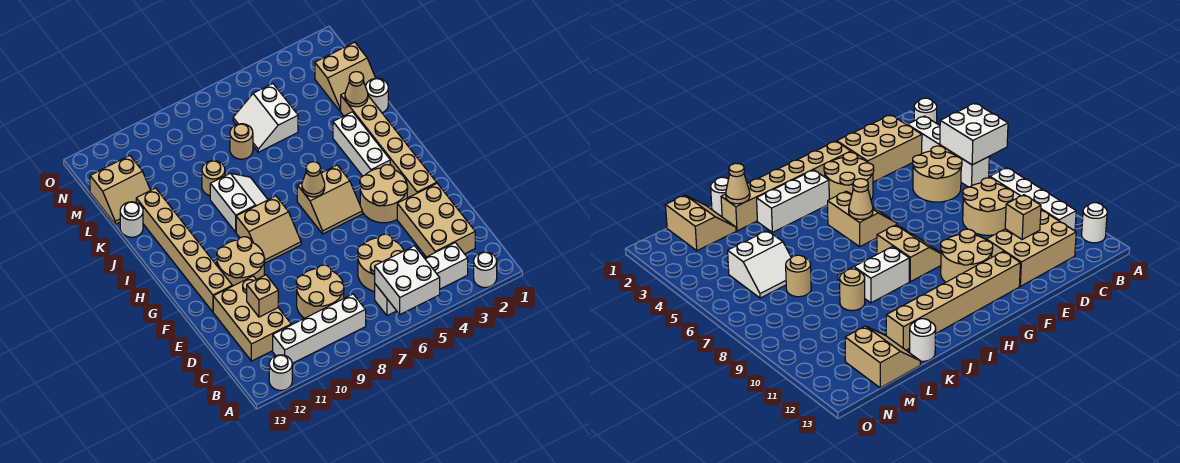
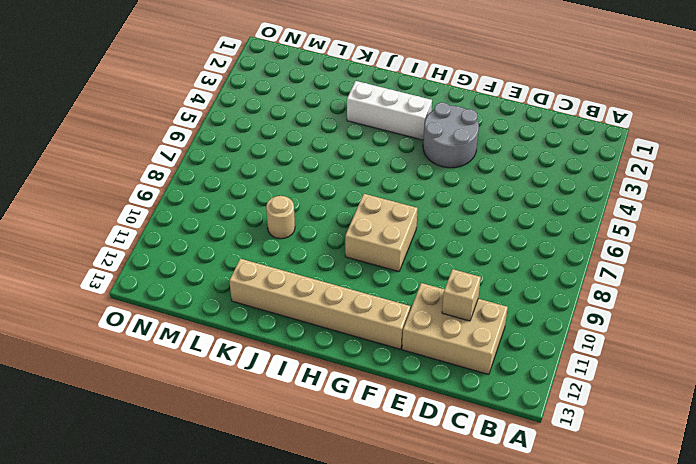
grey round brick F3:G4 level 1 -> tan round brick F3:G4 level 1
tan brick G8:H9 level 1 -> tan slope G8:H9 level 1 top H
none -> white round brick A2 level 1
none -> white round brick A12 level 1
none -> white brick B3:B6 level 1

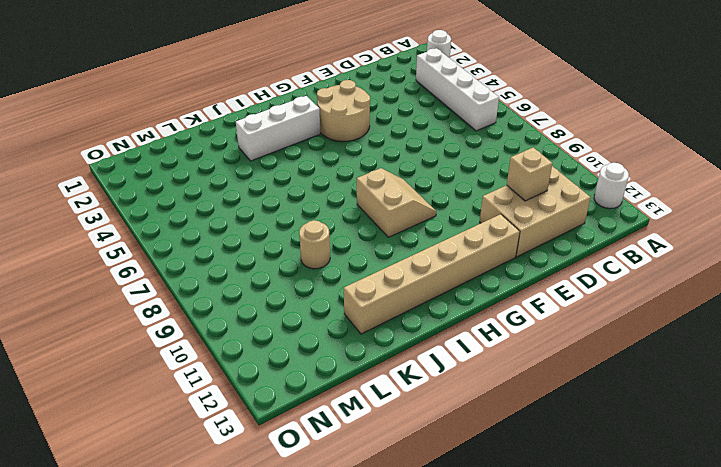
none -> white brick B8:B11 level 1
none -> tan brick C2:E3 level 1
none -> tan round brick C5:D6 level 1

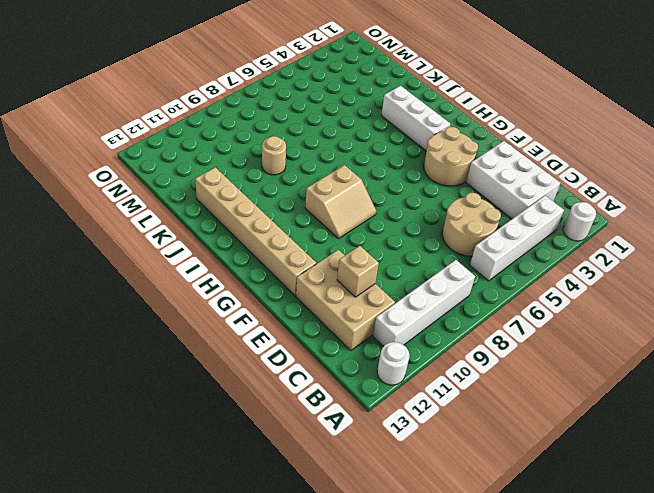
white brick C2:E3 level 1 -> tan brick C2:E3 level 1
none -> tan round brick C8:D9 level 1
none -> tan brick F2:K2 level 1
none -> tan round brick F10:G11 level 1

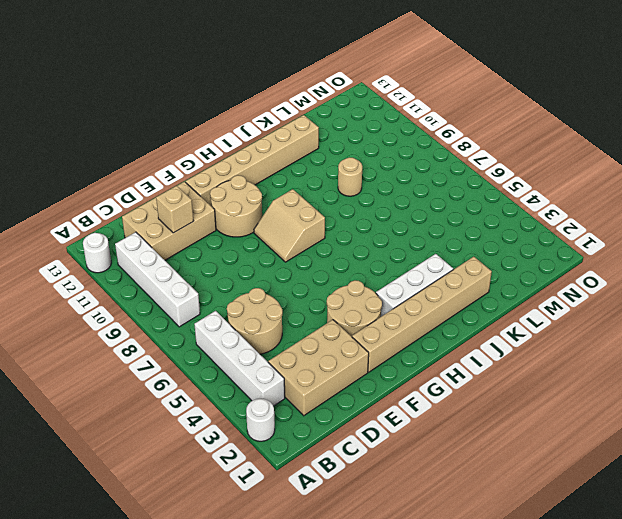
none -> tan round brick C8:D9 level 1
none -> tan slope G5:H6 level 1 top H
none -> white slope I8:J9 level 1 top 9

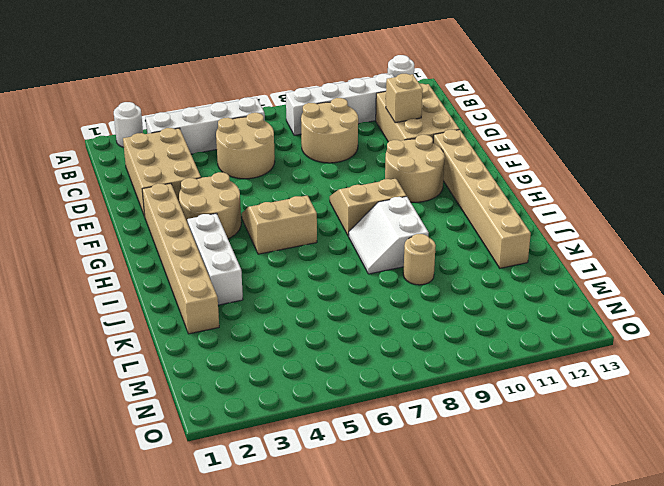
none -> white round brick K1 level 1
none -> white round brick K13 level 1
none -> tan slope L1:M2 level 1 top M

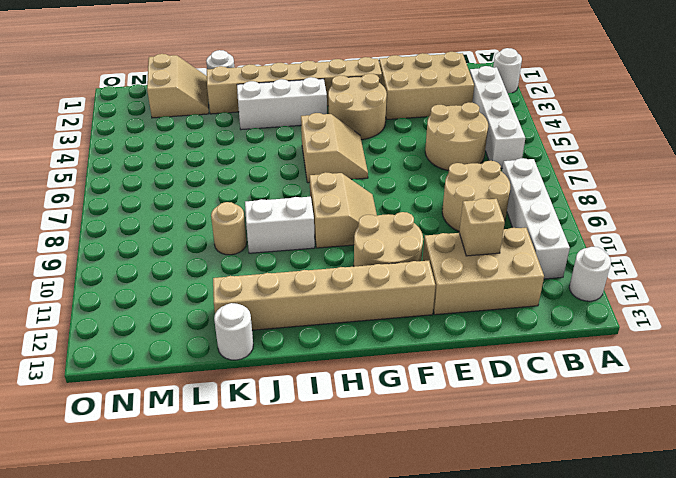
none -> white slope L5:M6 level 1 top 5
none -> tan round brick L7 level 1
none -> tan slope L12:M13 level 1 top M

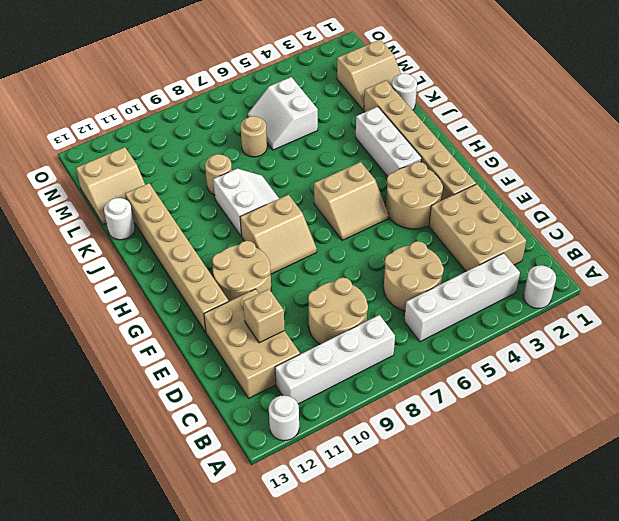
none -> white brick A5:B6 level 2
none -> tan cone H6 level 2
none -> tan cone K2 level 2

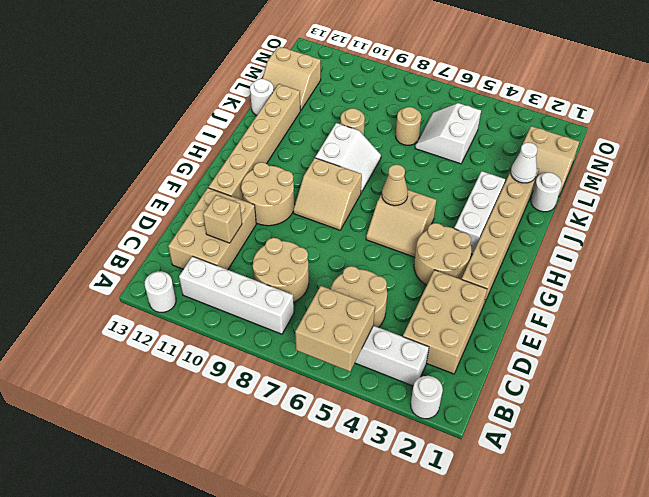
tan brick A5:B6 level 2 -> white brick A5:B6 level 2
white cone K2 level 2 -> tan cone K2 level 2

